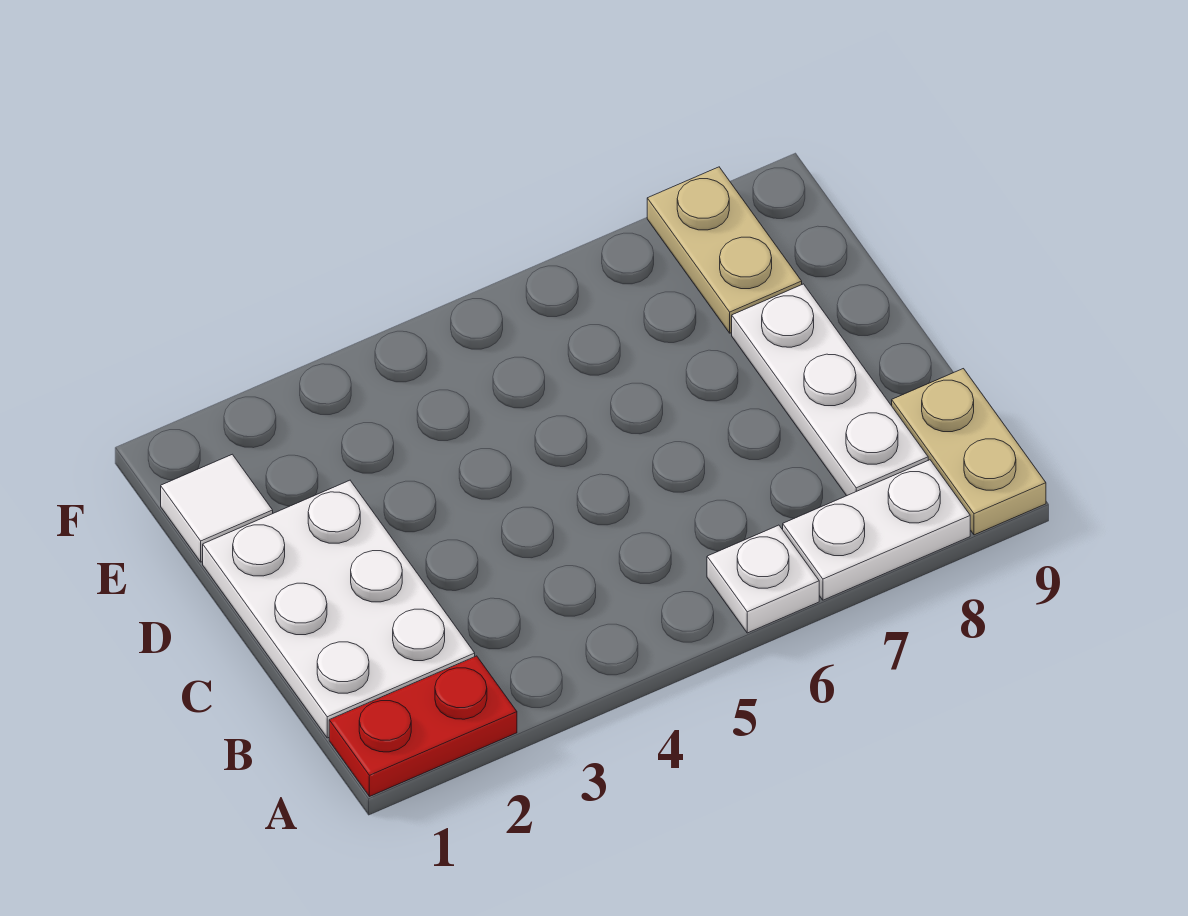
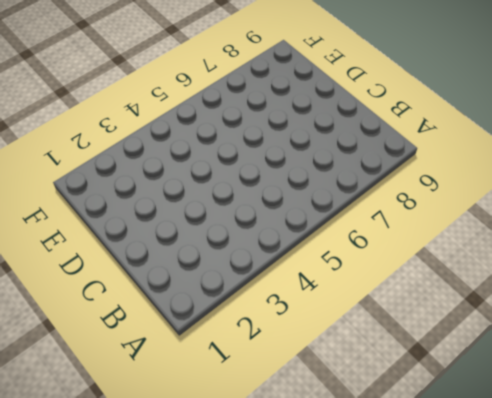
none -> red plate A1:A2 level 1
none -> white plate A6 level 1

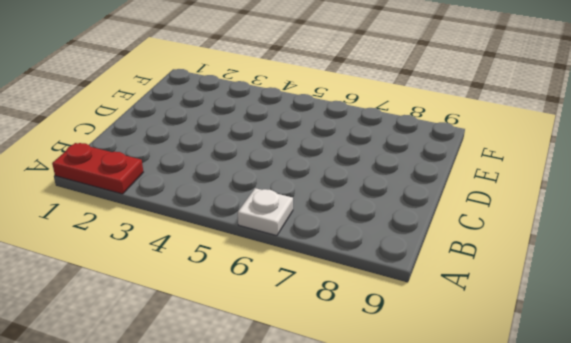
none -> white plate A7:A8 level 1
none -> tan plate A9:B9 level 1

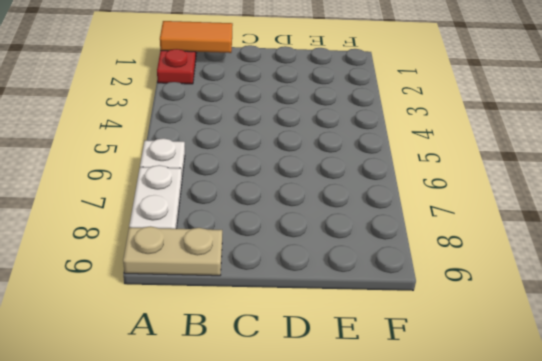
orange tile A1:B1 level 2 -> none
none -> white plate B1:D2 level 1
none -> white plate B8:D8 level 1

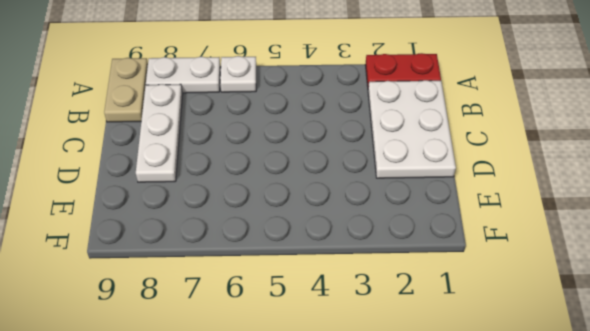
none -> white tile E1 level 1
none -> tan plate E8:F8 level 1

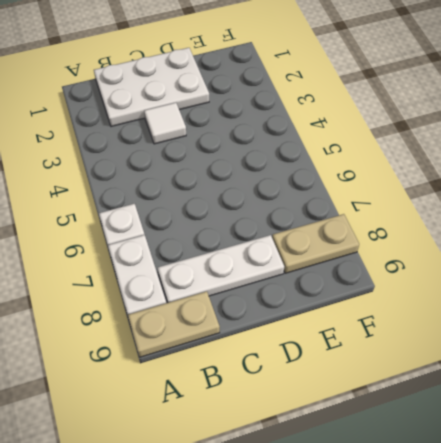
white tile C3 level 1 -> white tile E1 level 1
none -> red plate A1:A2 level 1

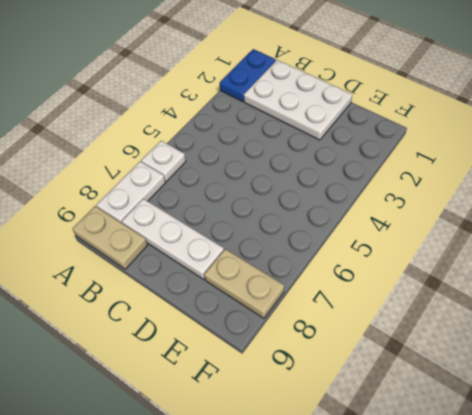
blue plate A1:A2 level 1 -> red plate A1:A2 level 1
none -> white tile E1 level 1

